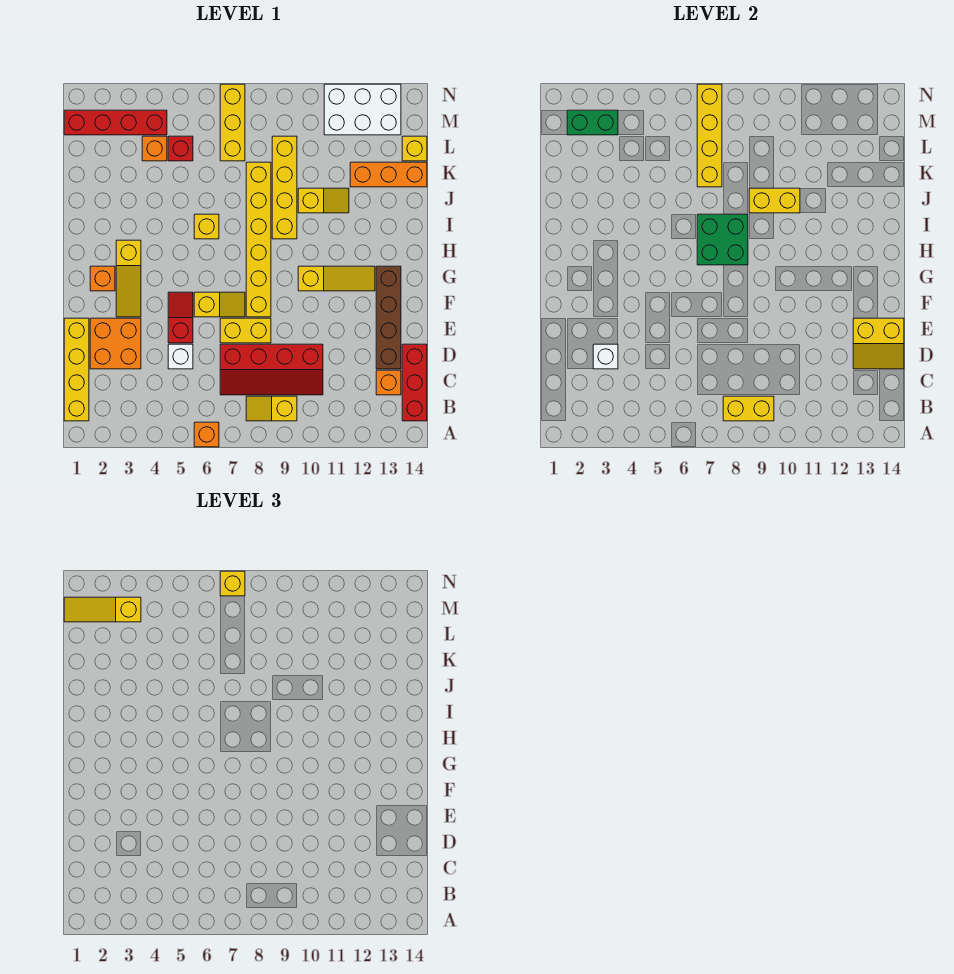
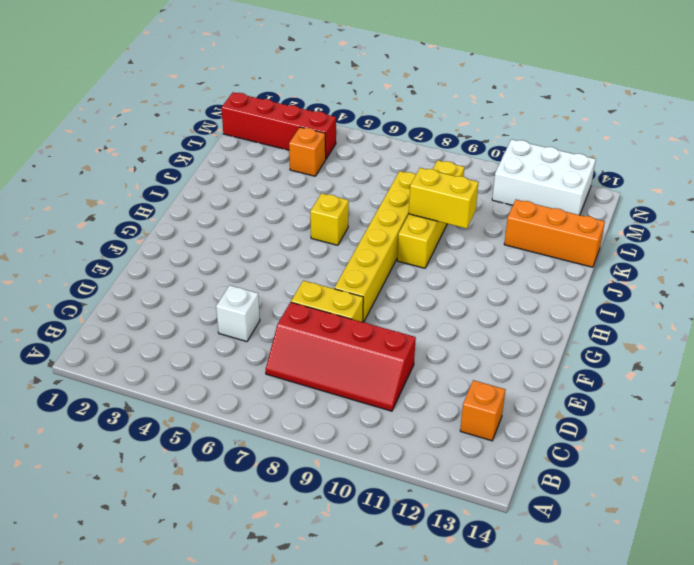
none -> orange brick A6 level 1
none -> yellow brick B1:E1 level 1
none -> yellow slope B8:B9 level 1 top 9
none -> red brick B14:D14 level 1

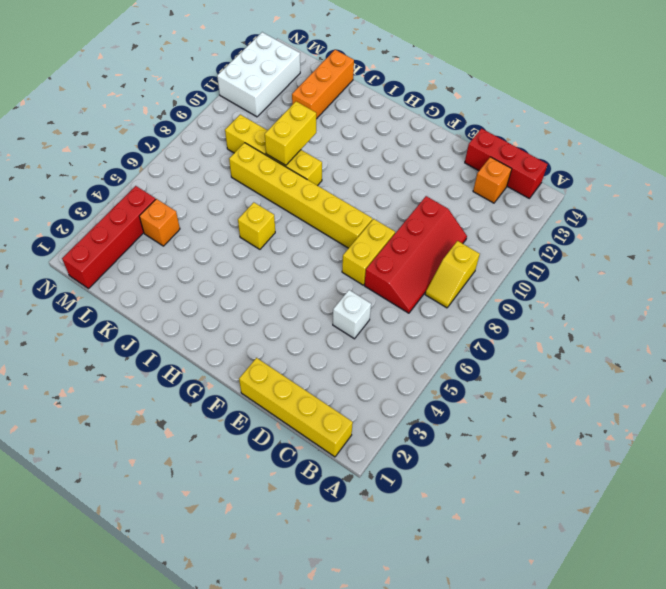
none -> orange brick A6 level 1
none -> orange brick D2:E3 level 1
none -> brown brick D13:G13 level 1
none -> red slope E5:F5 level 1 top E

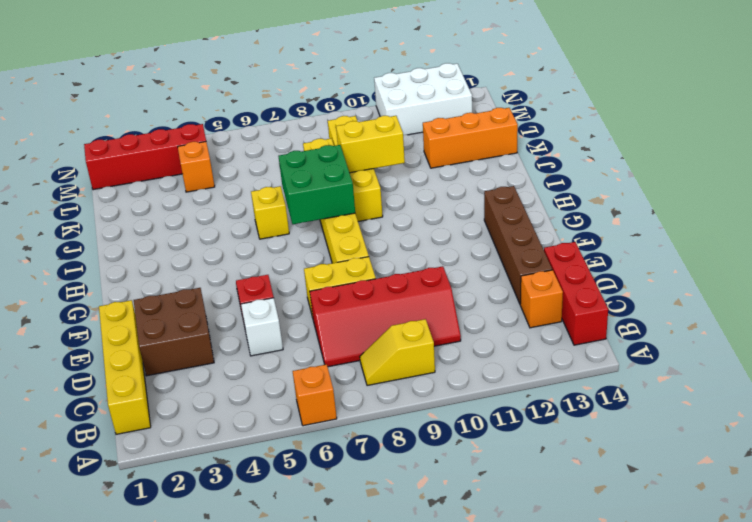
brown brick D2:E3 level 1 -> orange brick D2:E3 level 1
none -> yellow slope F3:H3 level 1 top H
none -> yellow slope F6:F7 level 1 top 6
none -> orange brick G2 level 1
none -> yellow slope G10:G12 level 1 top 10

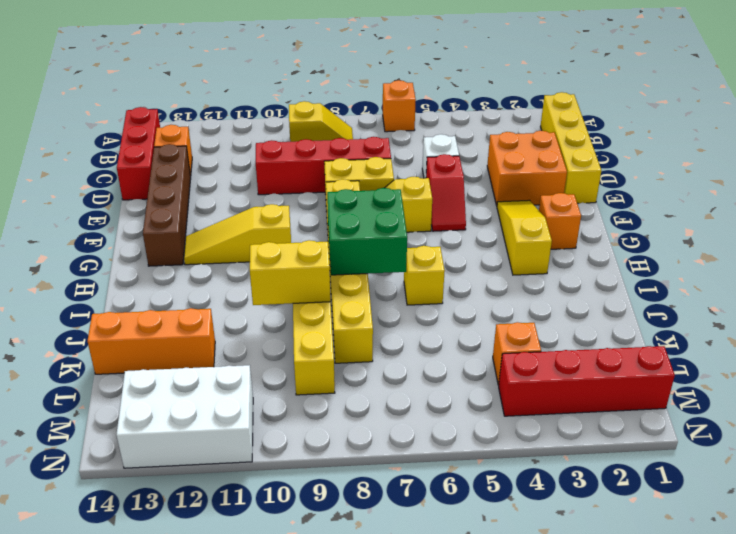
none -> yellow slope J10:J11 level 1 top 10
none -> red brick L5 level 1
none -> yellow brick L7:N7 level 1
none -> yellow brick L14 level 1

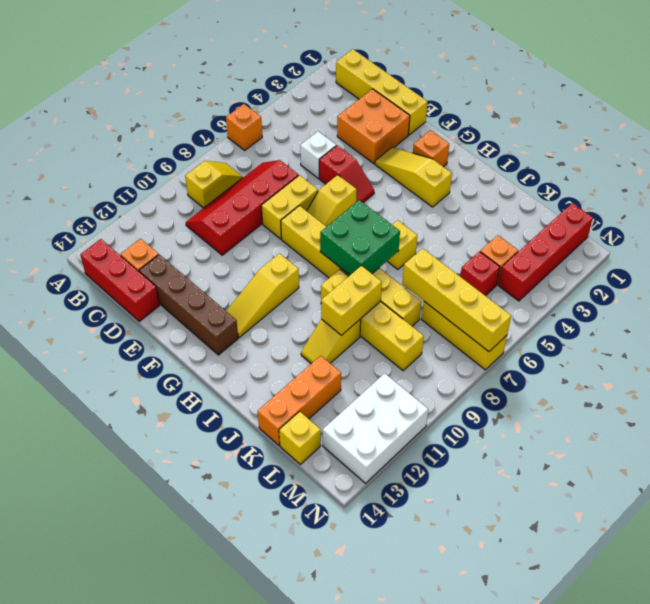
none -> yellow brick B8:B9 level 2
none -> white brick D3 level 2
none -> yellow slope D13:E14 level 2 top E
none -> green brick M2:M3 level 2

